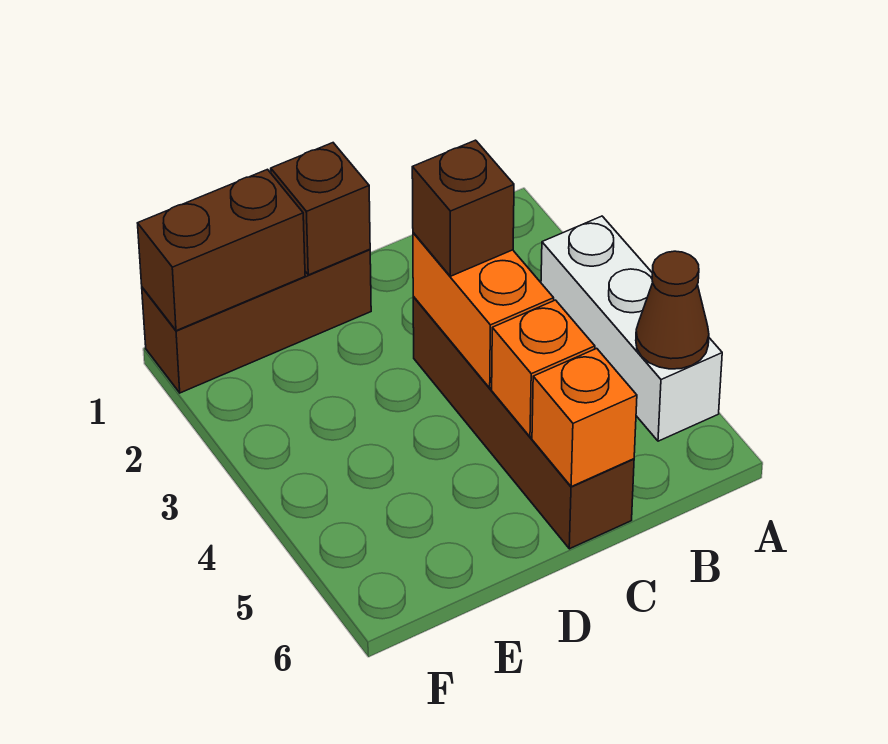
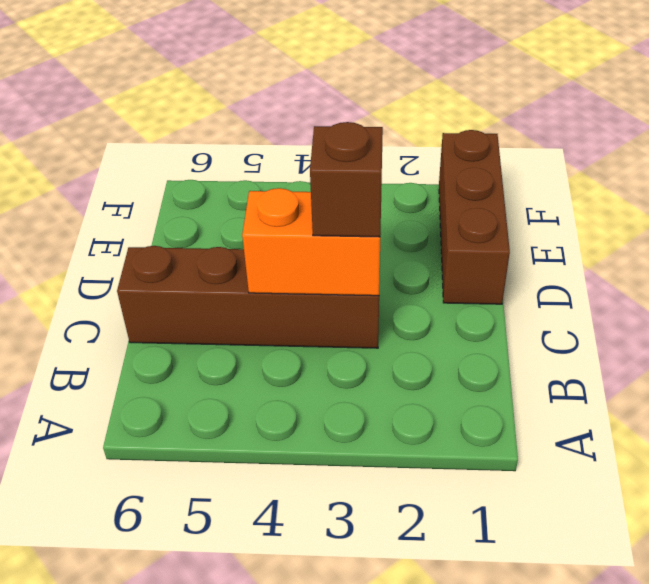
none -> white brick A3:A5 level 1
none -> brown cone A5 level 2

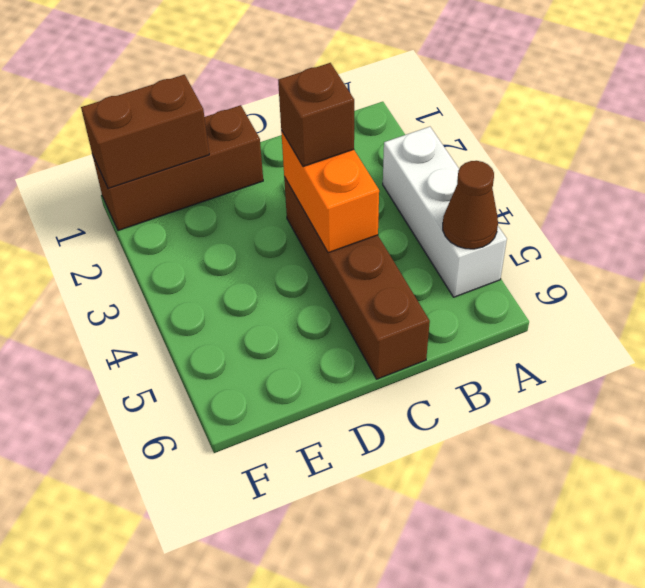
none -> orange brick C5 level 2
none -> orange brick C6 level 2

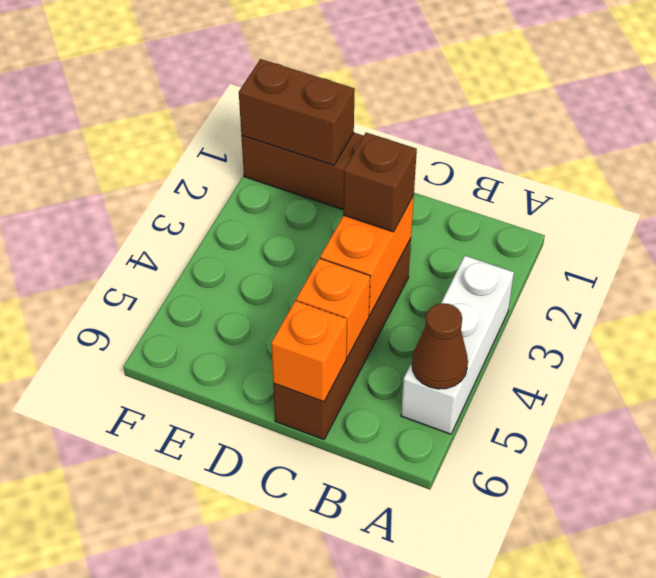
none -> brown brick D1 level 2

